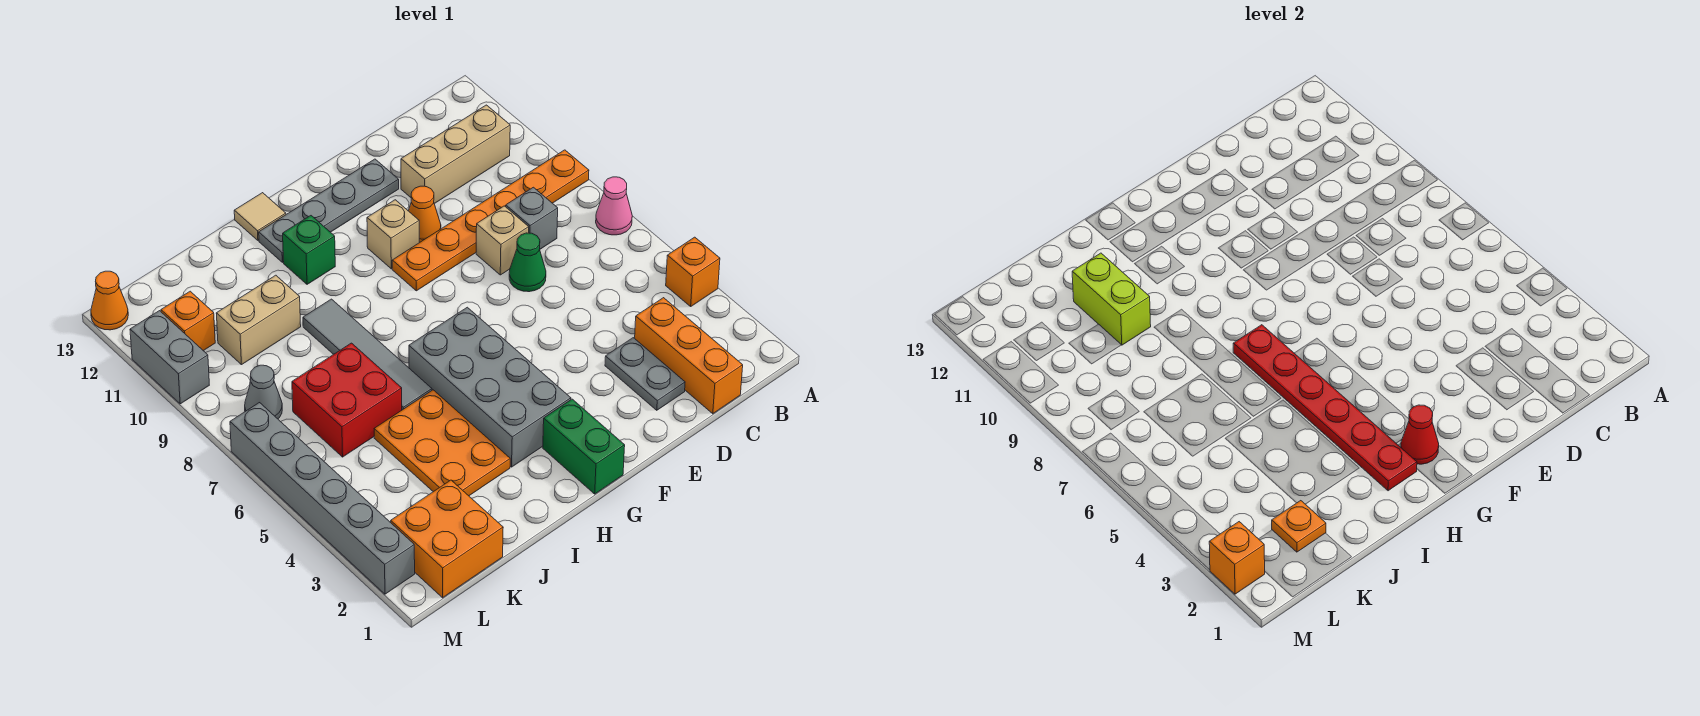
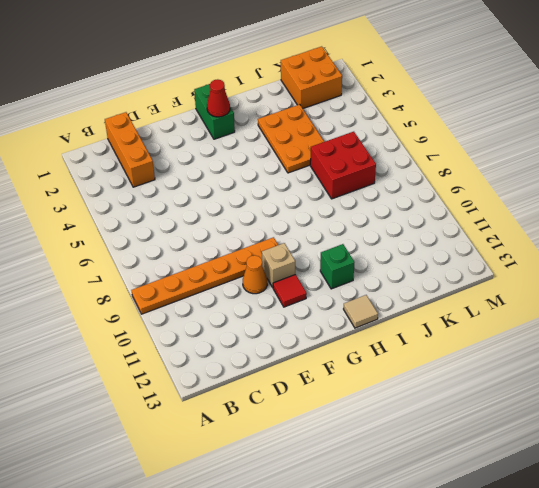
red tile F11 level 1 -> none
none -> orange brick A4 level 1
none -> pink cone A7 level 1
none -> tan brick B11:D11 level 1
none -> grey brick C8 level 1

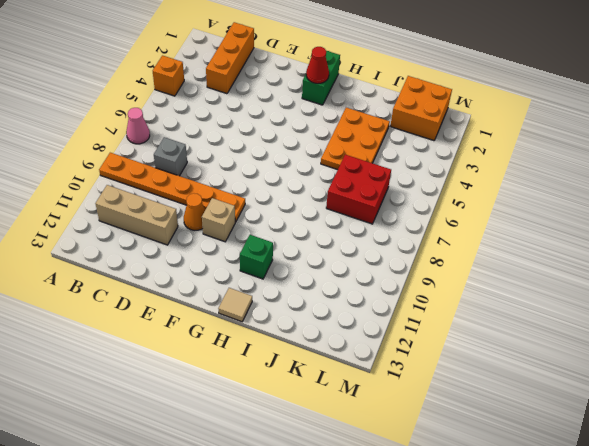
none -> grey plate D2:D3 level 1
none -> green cone D7 level 1
none -> tan brick D8 level 1
none -> grey plate E12:H12 level 1

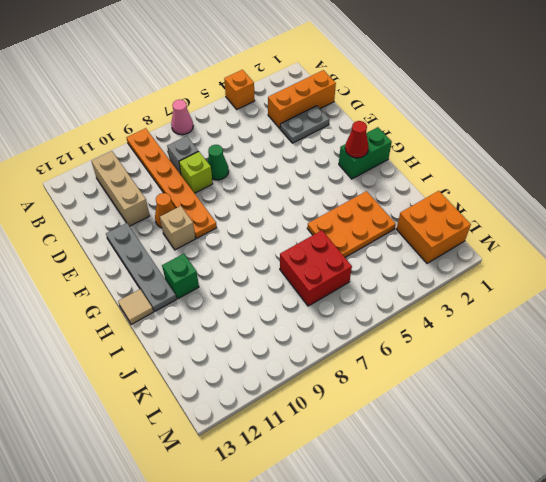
lime brick D8 level 1 -> tan brick D8 level 1
none -> grey brick G3:H6 level 1
none -> grey tile I6:I9 level 1
none -> tan brick J10:K10 level 1
none -> grey cone L8 level 1

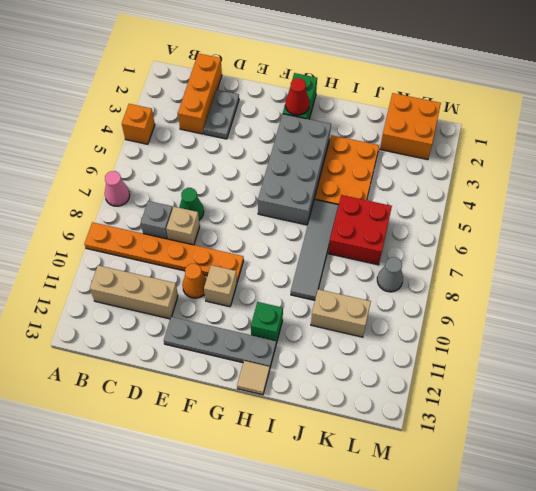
none -> orange brick L11 level 1
none -> grey brick M2:M7 level 1
none -> grey brick M10:M11 level 1
none -> orange cone M13 level 1

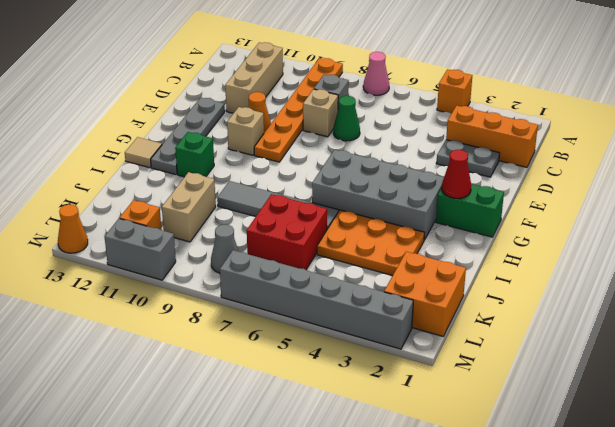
none -> red plate H2:H7 level 2
none -> lime brick J10:J11 level 2
none -> orange plate K2 level 2
none -> orange brick M2 level 2

